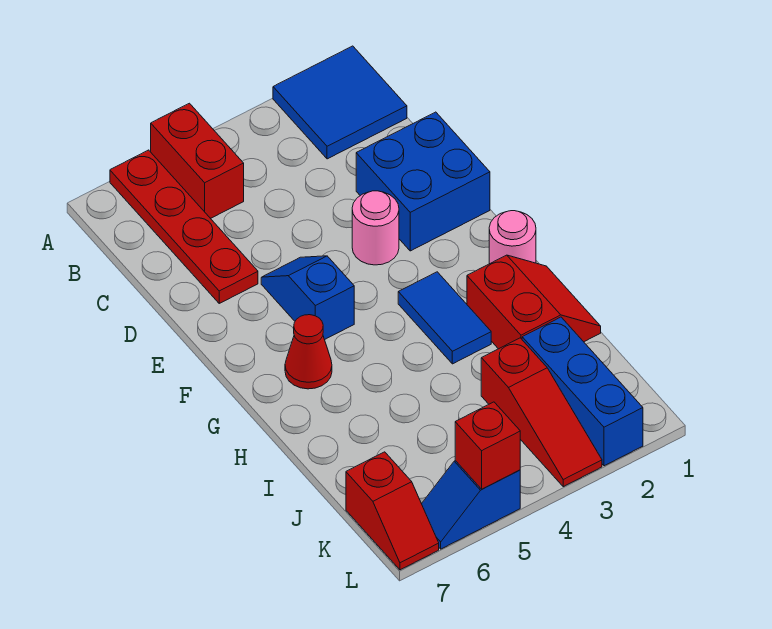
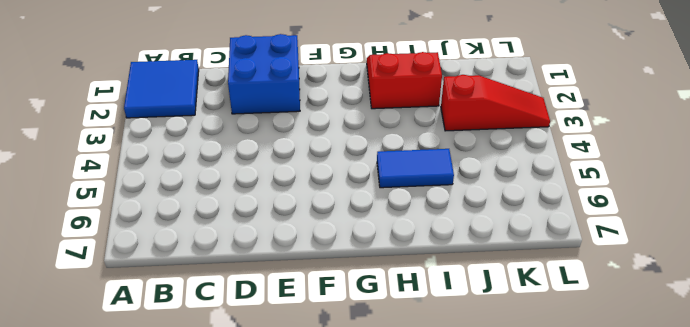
blue tile H5:I5 level 1 -> blue tile G3:H3 level 1
none -> red brick A5:B5 level 1
none -> red plate A6:D6 level 1
none -> pink round brick E3 level 1

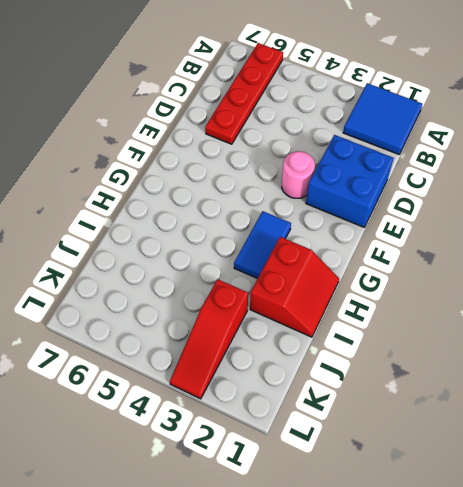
none -> red brick A5:B5 level 1
none -> blue slope E5:F5 level 1 top F
none -> pink round brick G1 level 1

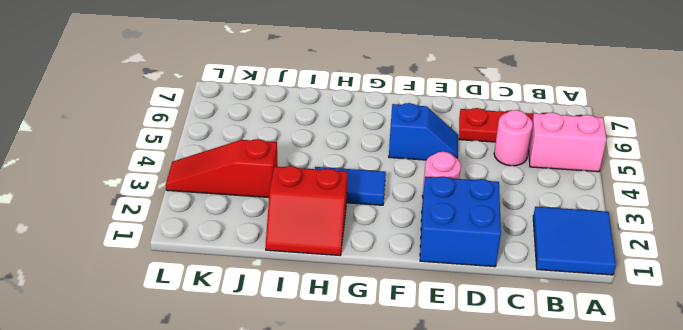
pink brick A5:B5 level 1 -> red brick A5:B5 level 1
pink round brick C5 level 1 -> pink round brick G1 level 1
none -> red cone G6 level 1
none -> blue brick J2:L2 level 1
none -> red slope K7:L7 level 1 top K

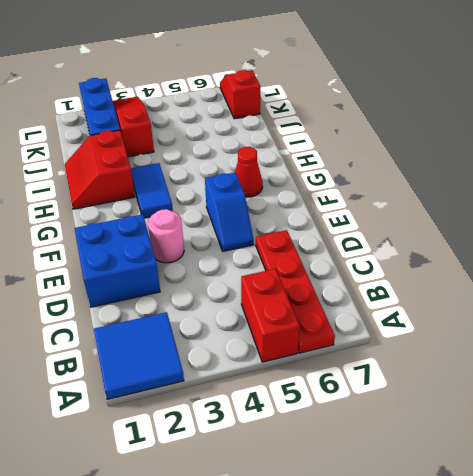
none -> pink round brick G1 level 1
none -> blue slope L5:L6 level 1 top 5
none -> red brick L5 level 2

